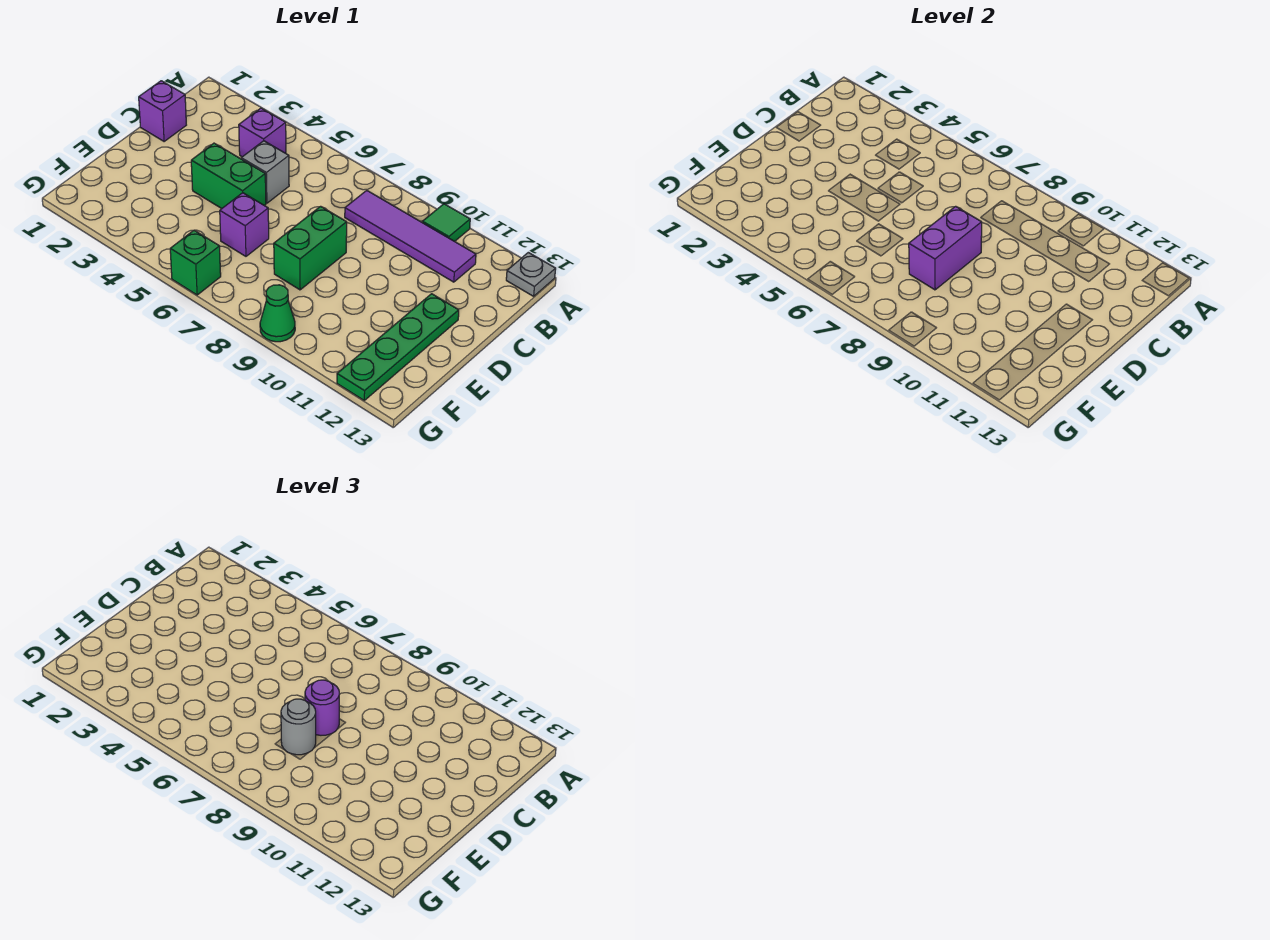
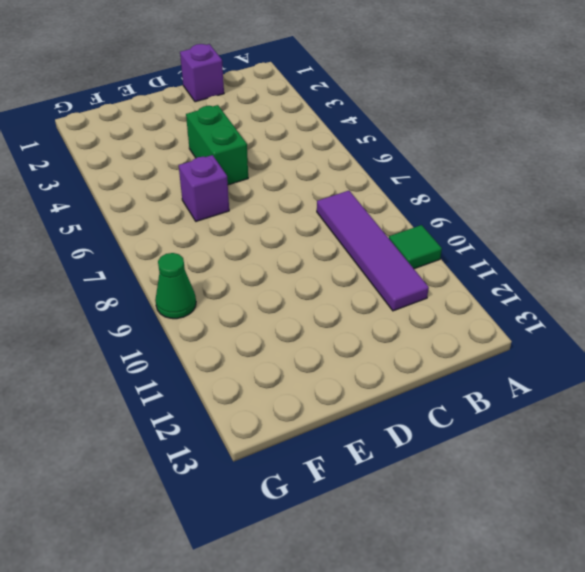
none -> grey plate A13 level 1
none -> purple brick B4 level 1
none -> grey brick C5 level 1

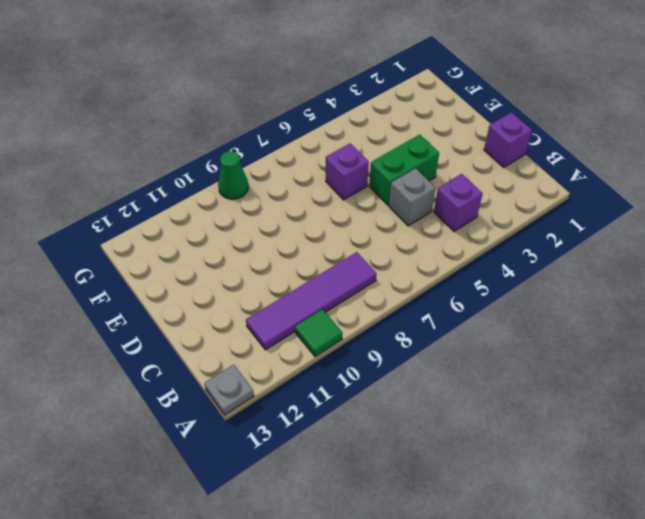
none -> green brick D8:E8 level 1
none -> green plate D12:G12 level 1
none -> green brick G6 level 1

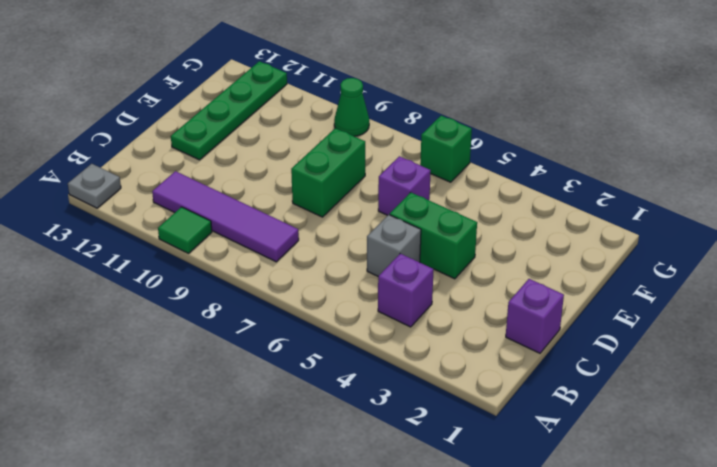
none -> purple brick D8:E8 level 2
none -> purple round brick D8 level 3
none -> grey round brick E8 level 3

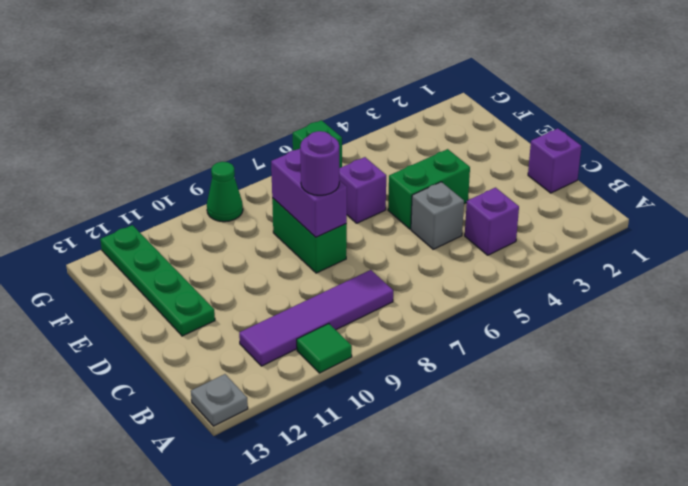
none -> grey round brick E8 level 3

